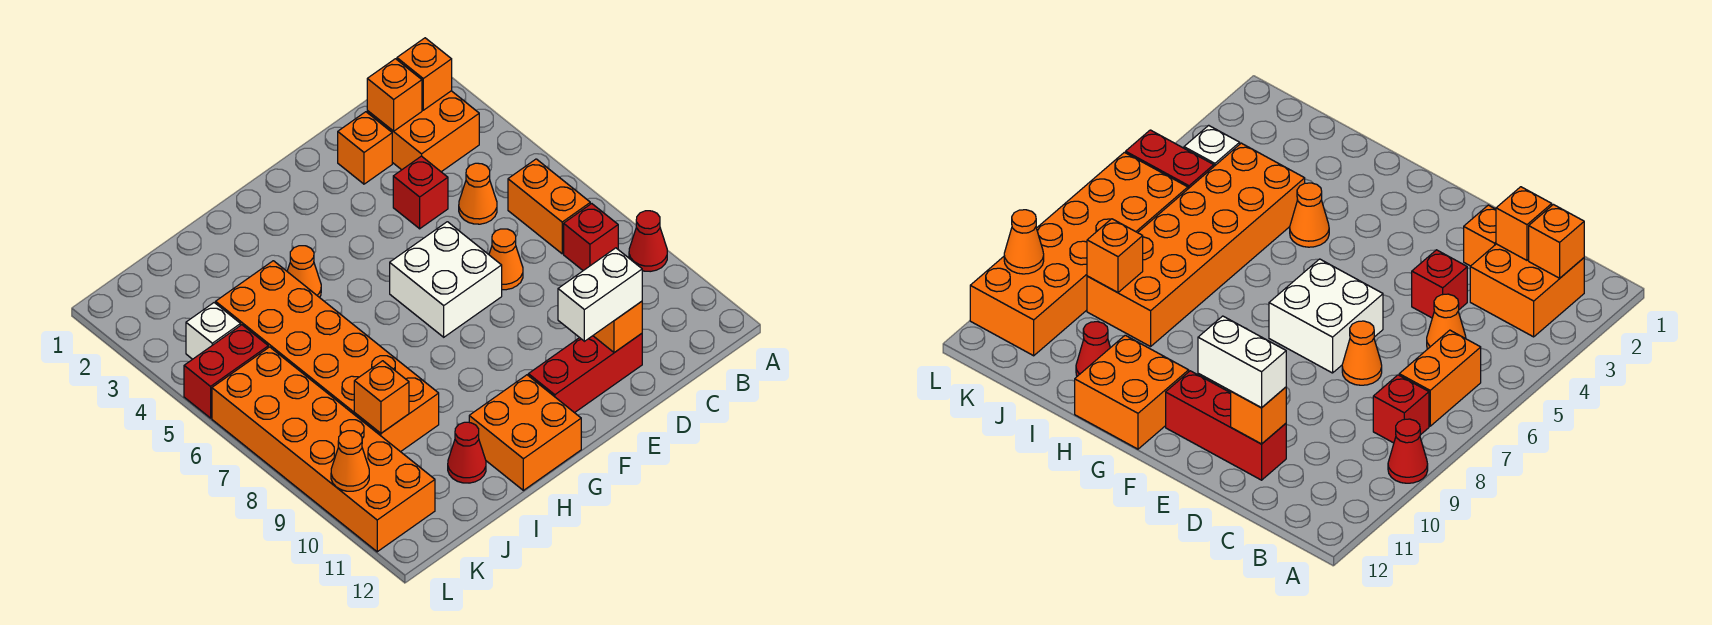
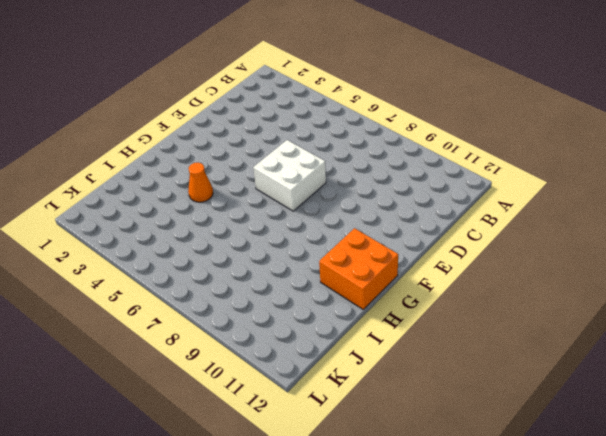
none -> red cone A9 level 1
none -> orange brick B2:C3 level 1
none -> orange brick B6:B7 level 1

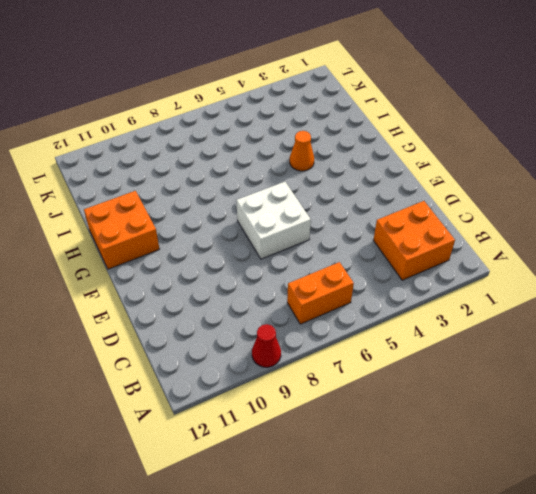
none -> red brick B8 level 1
none -> orange cone C5 level 1
none -> orange brick D2 level 1

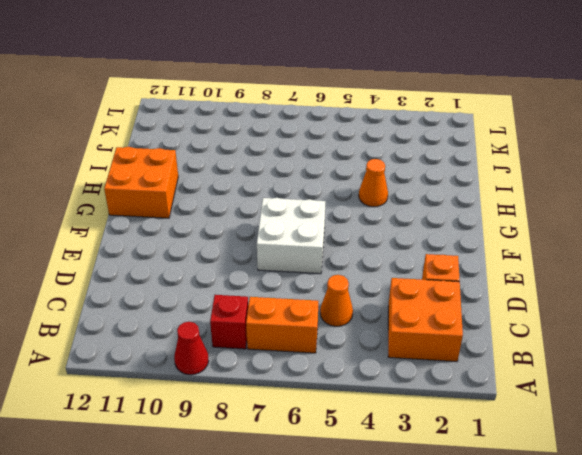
none -> red brick D4 level 1
none -> orange cone D7 level 1
none -> red brick D11:F11 level 1

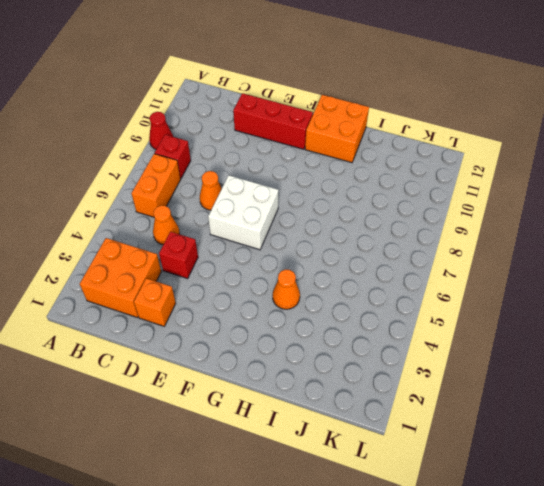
none -> orange brick I4:J9 level 1
none -> red cone I11 level 1
none -> white brick K4 level 1

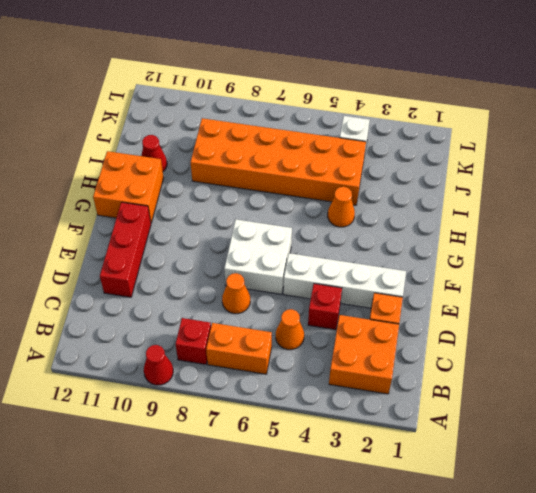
white brick E2:E5 level 1 -> none
none -> red brick K5:L5 level 1
none -> orange brick K6:L11 level 1
none -> orange brick B2 level 2

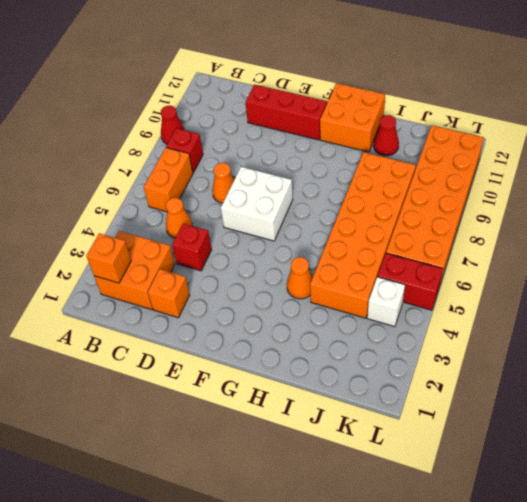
none -> orange brick C2 level 2
none -> orange brick D11 level 2
none -> orange brick J9 level 2

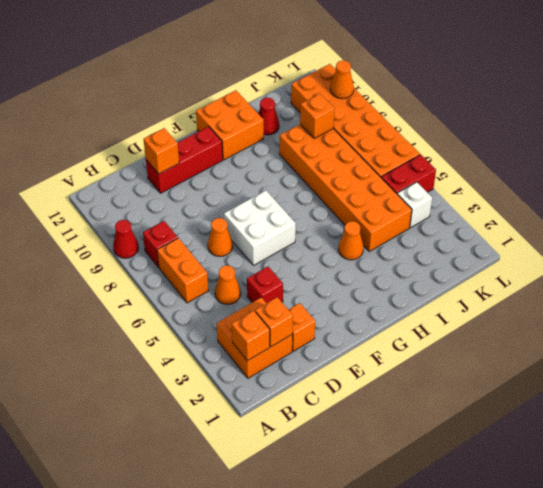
none -> white brick D11:E11 level 3

